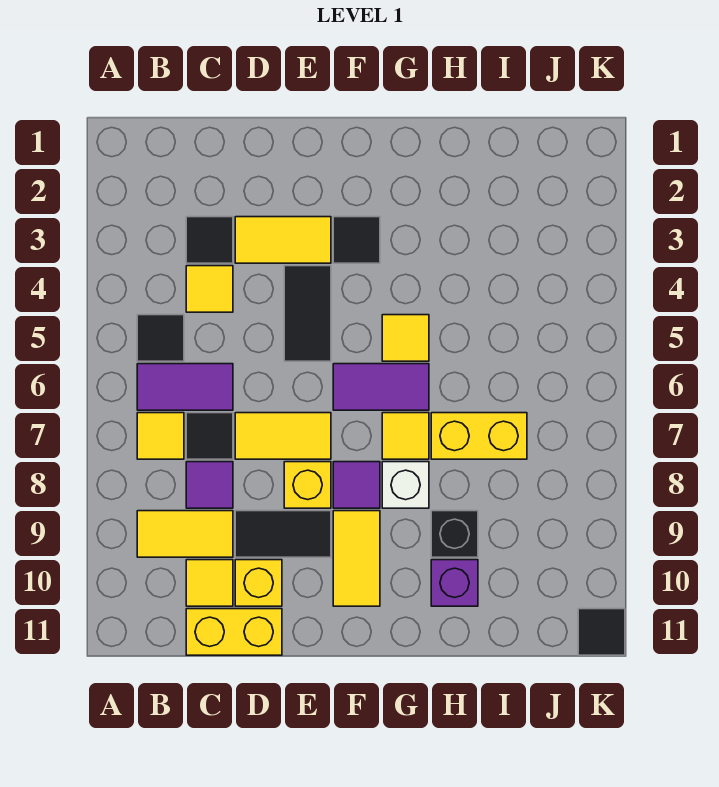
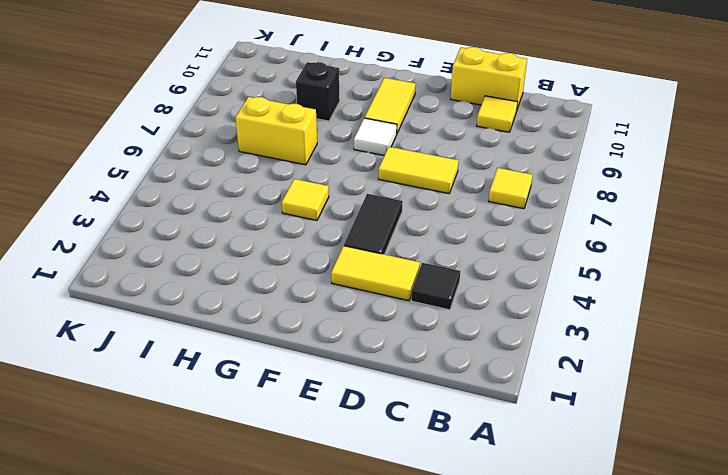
white tile F8 level 1 -> purple tile F8 level 1
none -> black tile B5 level 1
none -> purple tile B6:C6 level 1
none -> yellow tile B9:C9 level 1

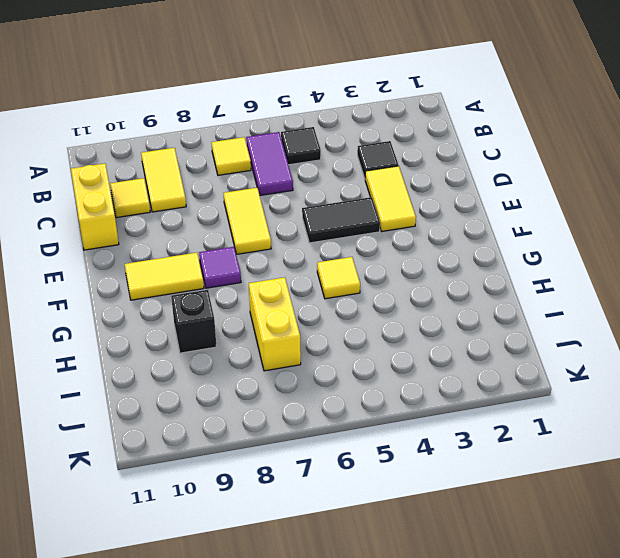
none -> yellow tile C4 level 1
none -> black tile C7 level 1
none -> purple tile C8 level 1

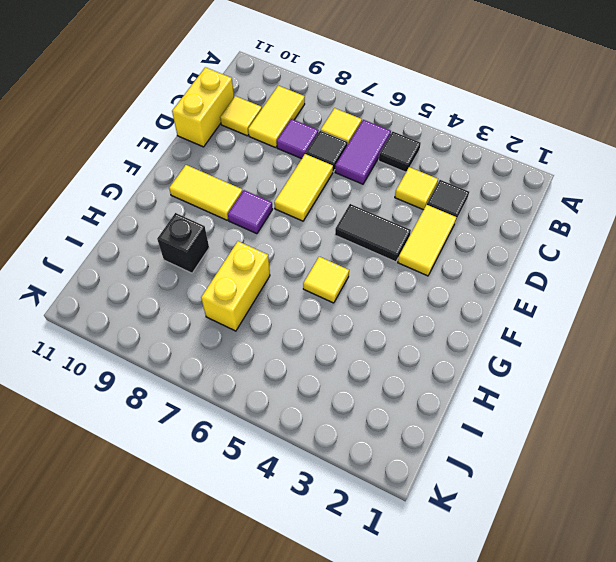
none -> black tile D9:E9 level 1
none -> yellow brick D10 level 1
none -> yellow brick E8 level 1

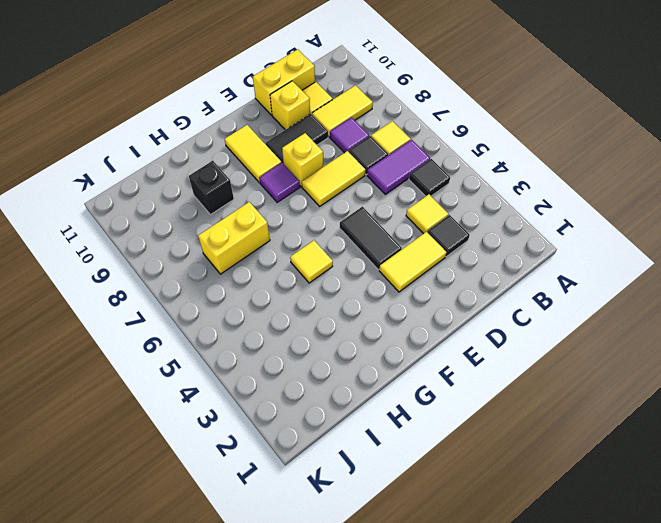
none -> black tile F3 level 1
none -> purple tile F6:G6 level 1
none -> yellow tile G7 level 1

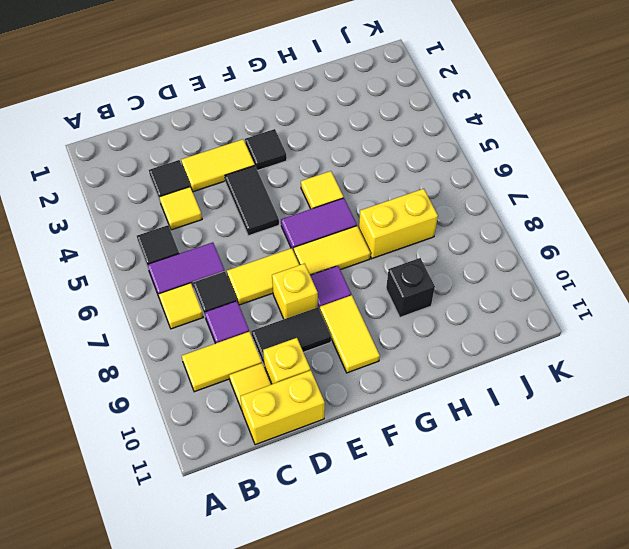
yellow tile F7:G7 level 1 -> yellow tile G7 level 1
none -> white brick G8 level 1
none -> purple brick H10 level 1
none -> black tile K11 level 1

